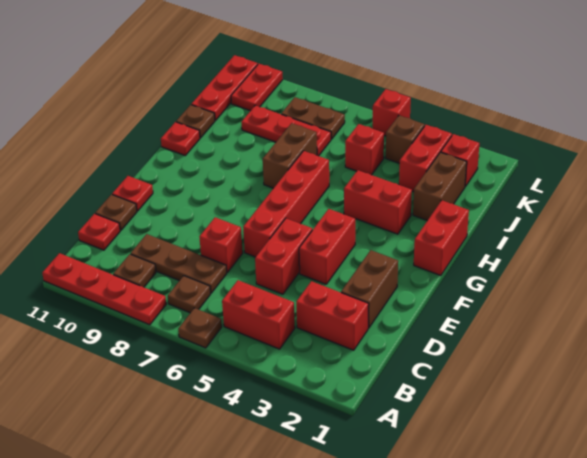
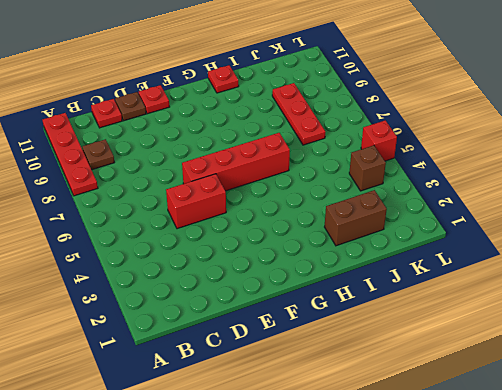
none -> brown plate A6 level 1
none -> red brick B4:B5 level 1
none -> brown plate B7 level 1
none -> red brick C2:C3 level 1

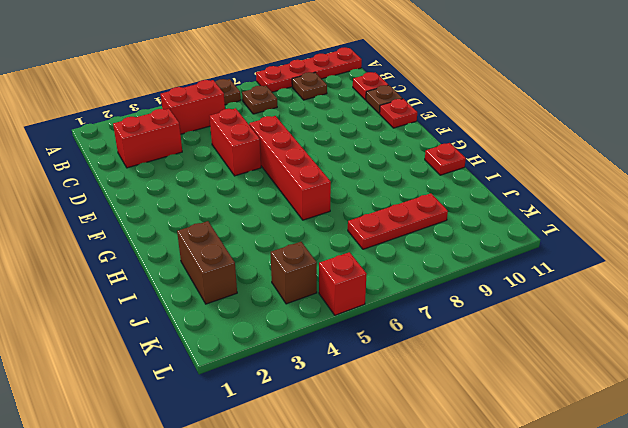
none -> brown plate C7:C9 level 1
none -> brown brick D2:E2 level 1
none -> red brick D7 level 1
none -> red brick E4:F4 level 1

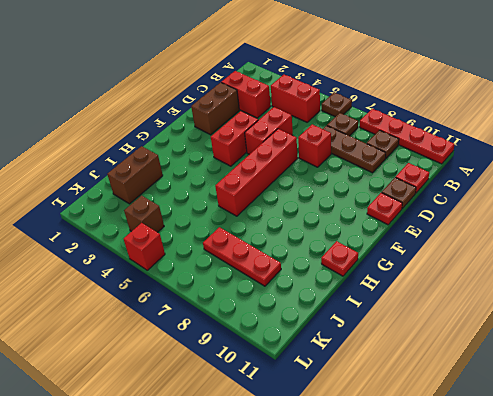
none -> red brick G1:H1 level 1
none -> red brick H3:H4 level 1
none -> brown brick H7:I7 level 1
none -> brown plate I11 level 1

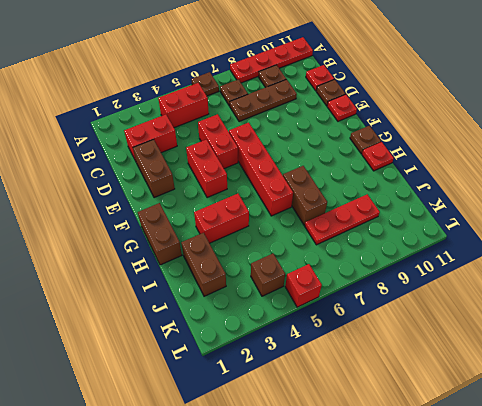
brown brick G1:H1 level 1 -> red brick G1:H1 level 1
brown plate G11 level 1 -> brown plate I11 level 1
none -> red brick D7 level 1
none -> red brick J3:K3 level 1
none -> red brick J5 level 1
none -> red plate J11:L11 level 1

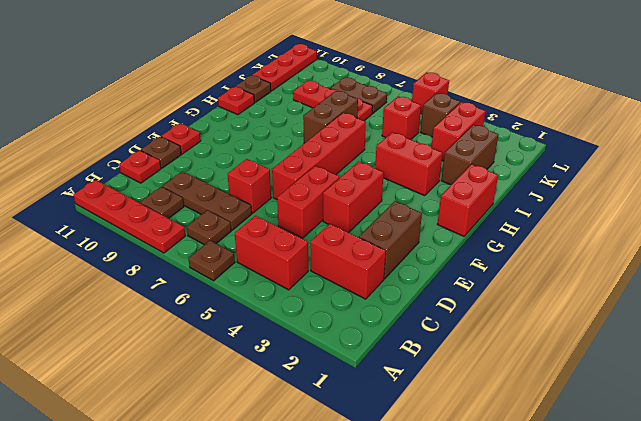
none -> red brick K2 level 1
none -> red plate K10:L10 level 1

